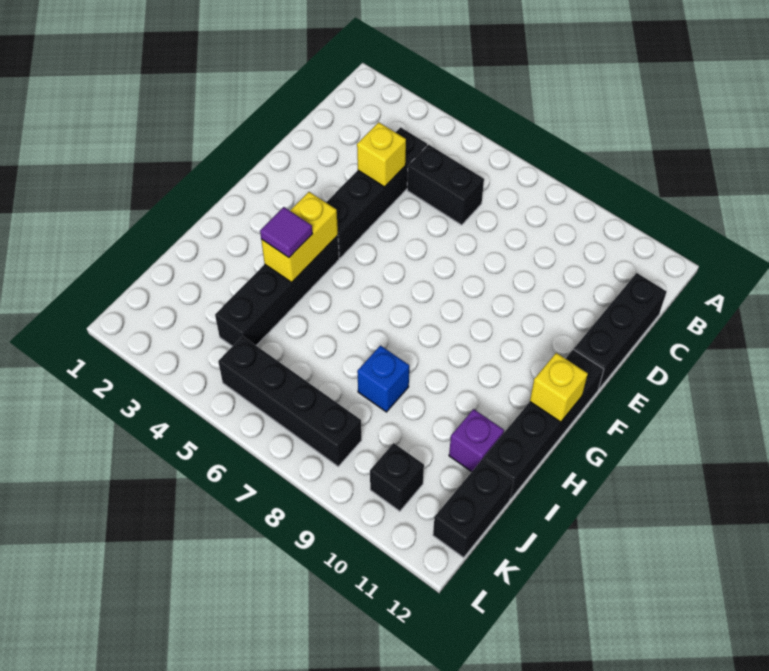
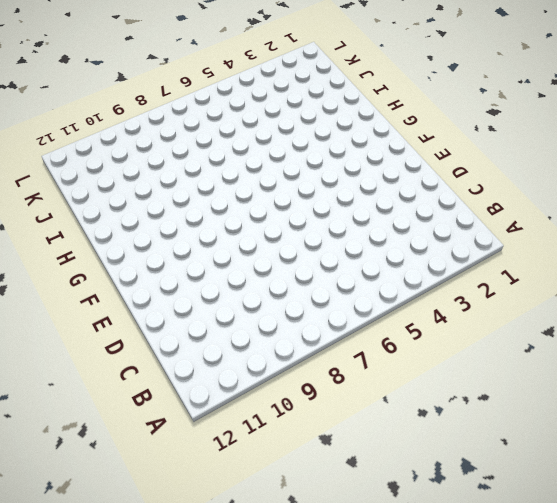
none -> black brick C4:F4 level 1
none -> black brick C5:C6 level 1
none -> black brick C12:E12 level 1

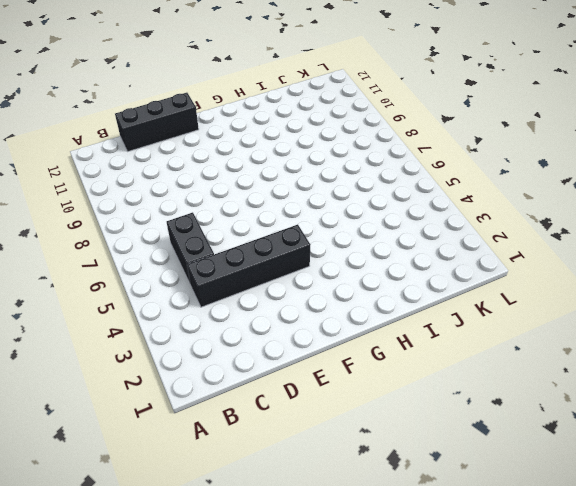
none -> black brick F12:I12 level 1
none -> black brick G4:J4 level 1
none -> blue brick I8 level 1

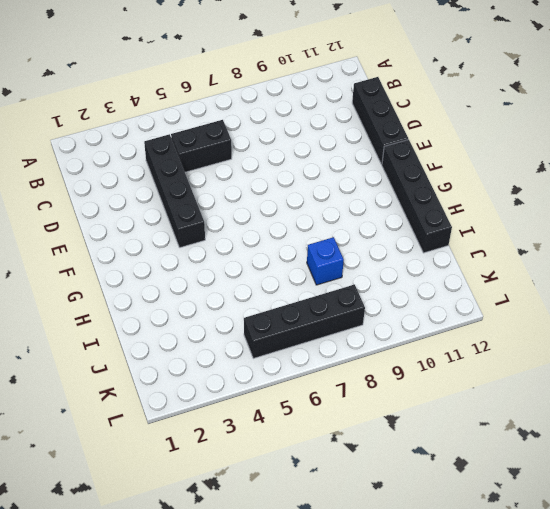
none -> black brick G4:J4 level 1
none -> purple brick I11 level 1
none -> black brick J12:K12 level 1

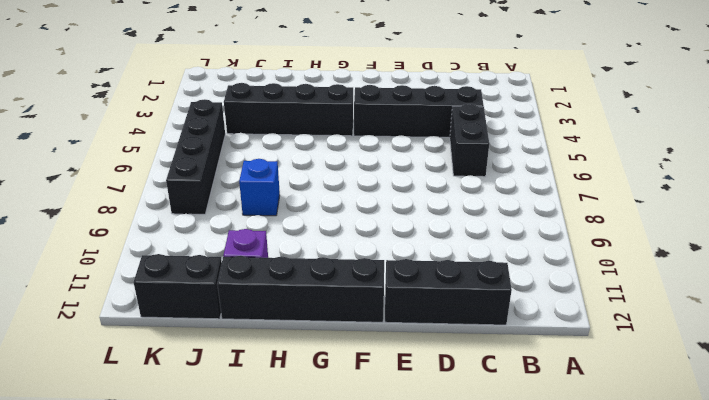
none -> black brick K10 level 1
none -> yellow brick D4 level 2
none -> yellow brick G4:H4 level 2

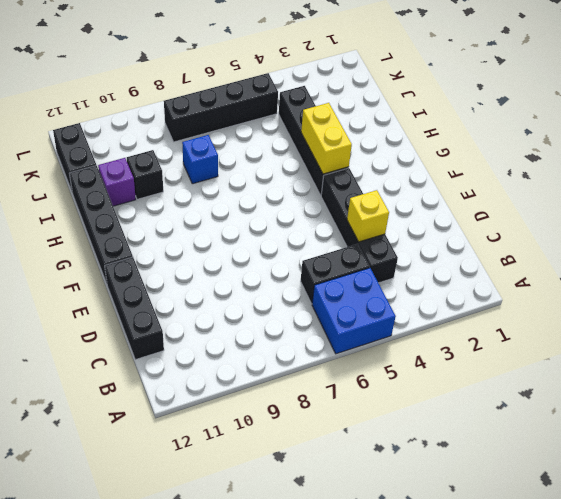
blue brick A5:B6 level 1 -> none
black brick I10 level 1 -> black brick K10 level 1
none -> yellow brick G12 level 2
none -> purple tile H4 level 3

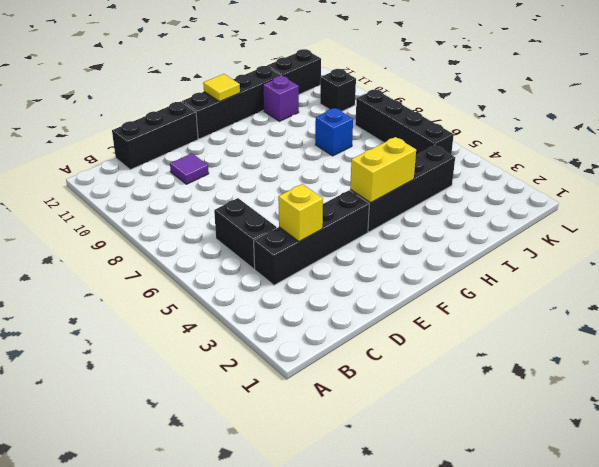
purple tile D10 level 1 -> purple tile H4 level 3
yellow tile G12 level 2 -> yellow brick G12 level 2

